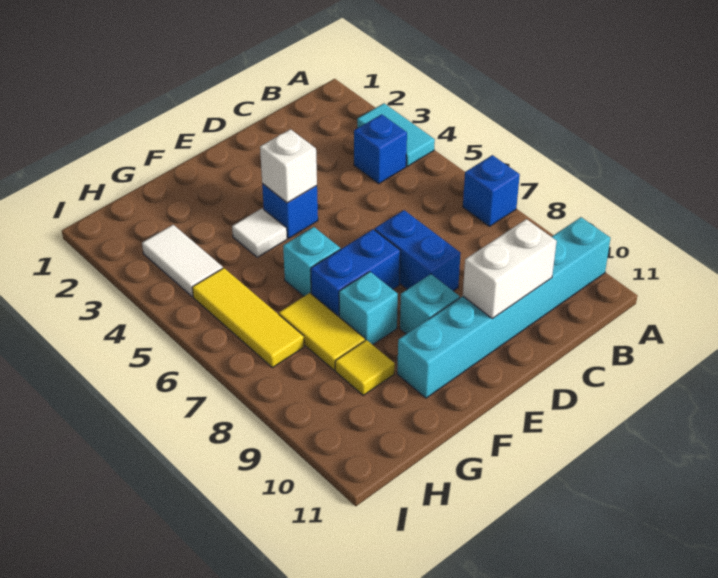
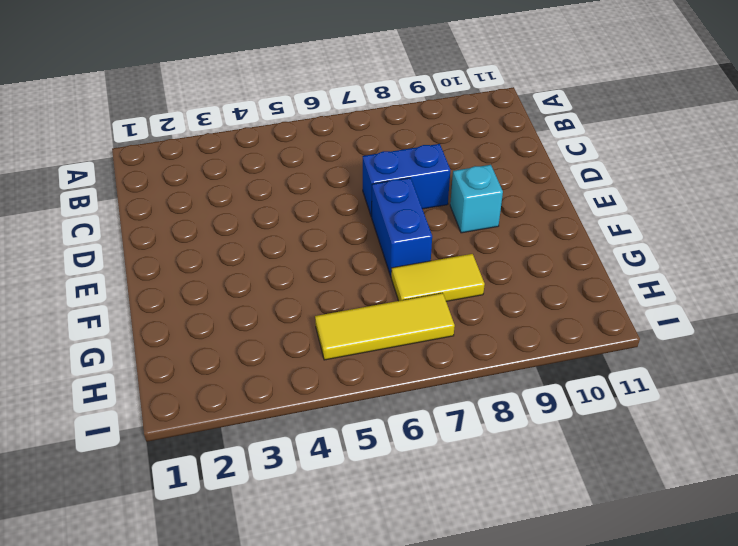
none -> cyan tile A3:A4 level 1
none -> blue brick A7 level 1
none -> cyan brick A10:F10 level 1

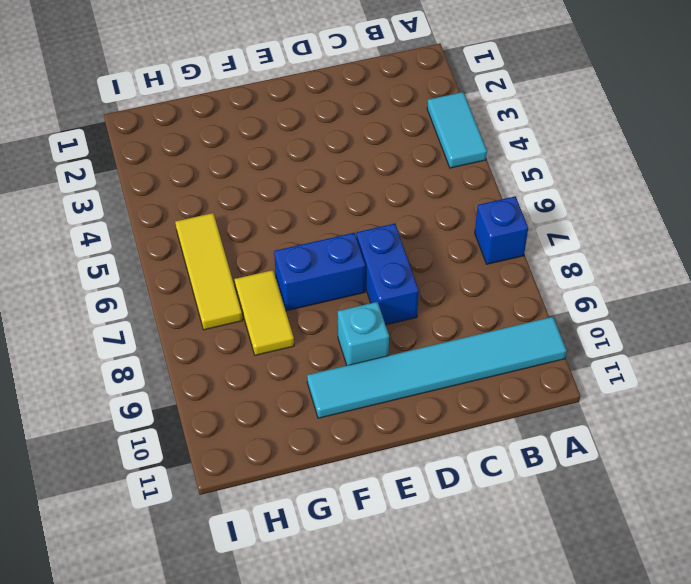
cyan tile A10:F10 level 1 -> cyan brick A10:F10 level 1
none -> blue brick B4 level 1
none -> blue brick E4 level 1
none -> white tile F4 level 1

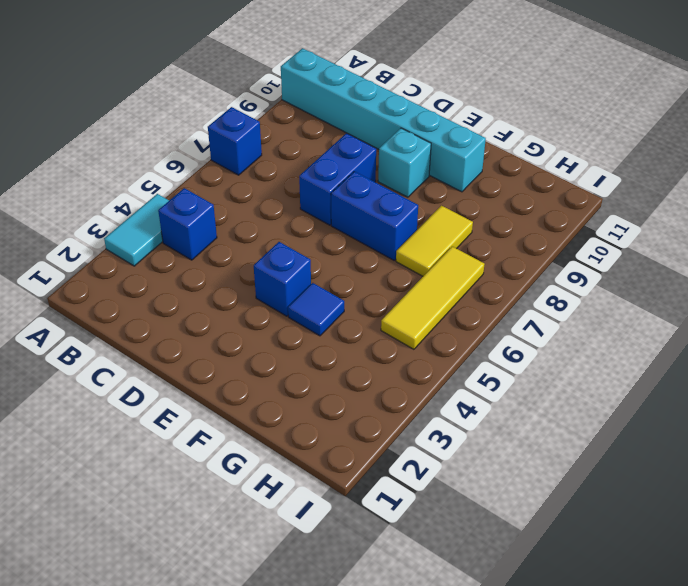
blue tile F4 level 1 -> white tile F4 level 1
none -> cyan brick F6 level 1
none -> cyan brick F8 level 1
none -> yellow tile G9 level 1

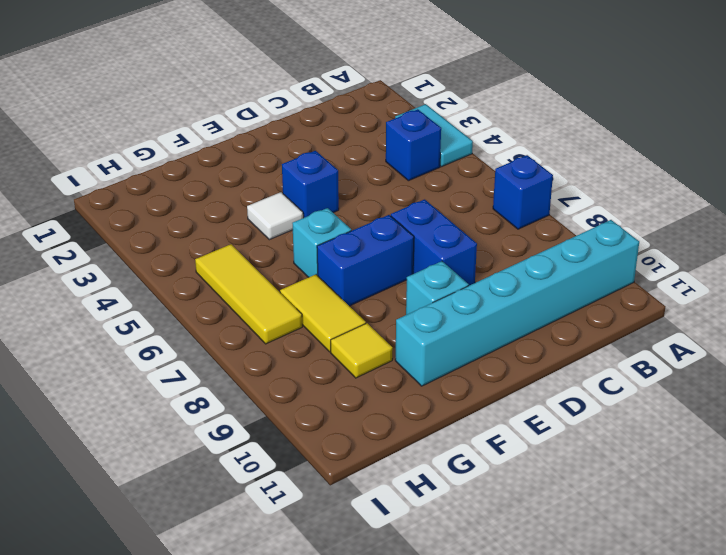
none -> cyan brick F8 level 1
none -> white tile H3:H4 level 1
none -> white brick C10:D10 level 2

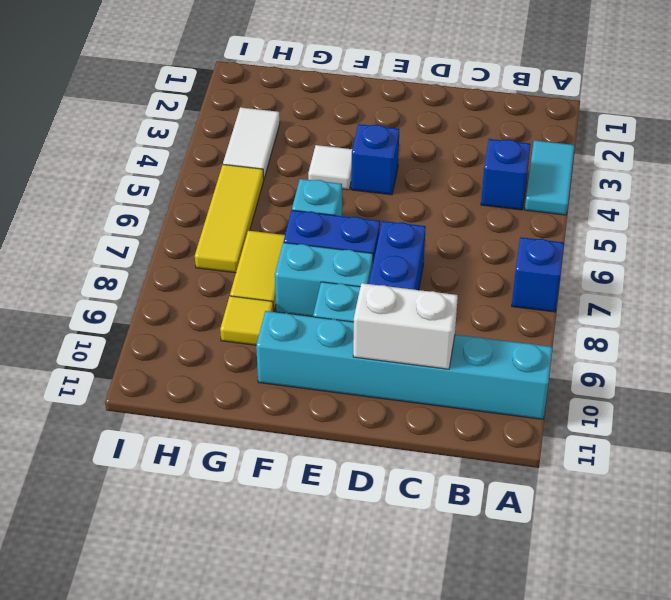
cyan brick E8:F8 level 1 -> cyan brick F8 level 1
none -> white brick E4 level 2

